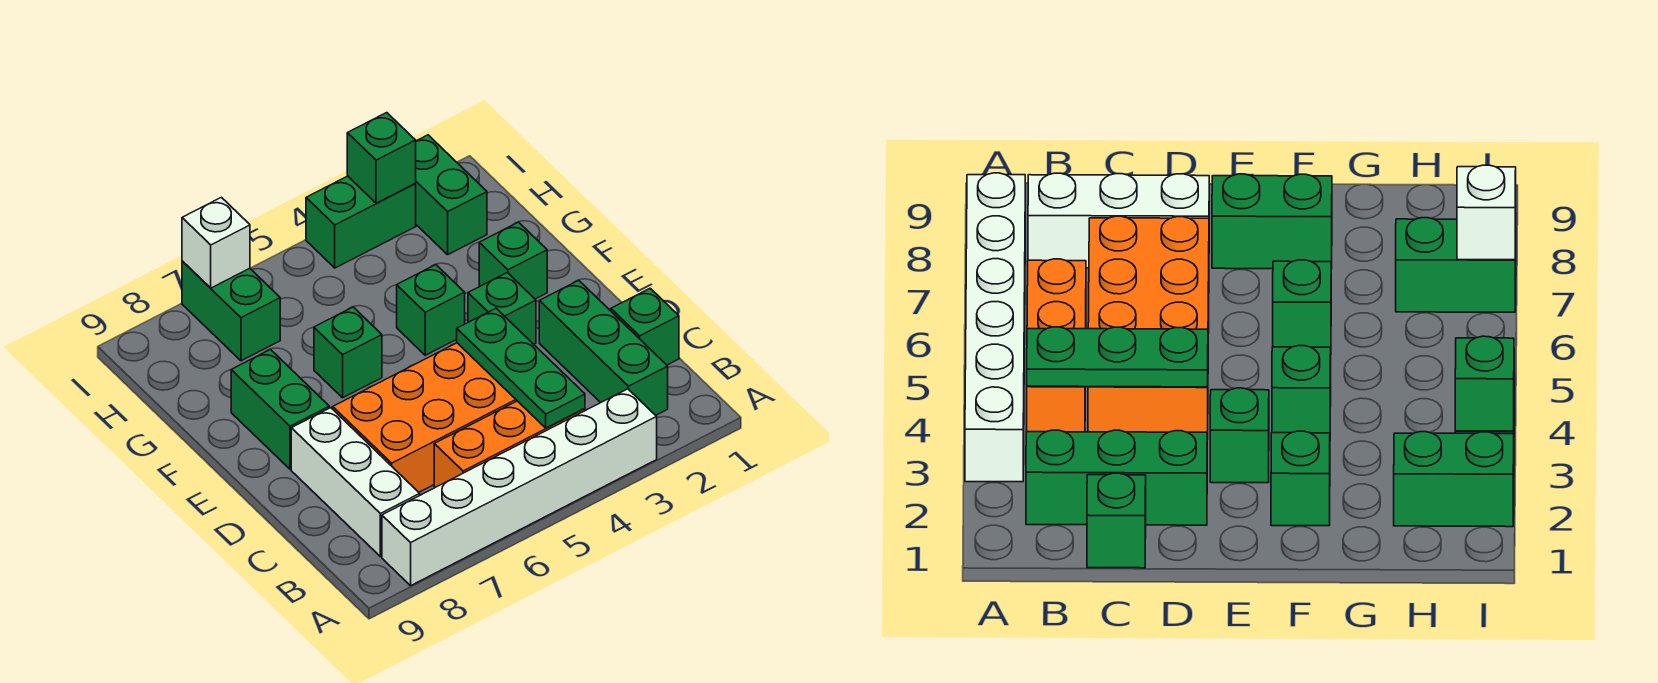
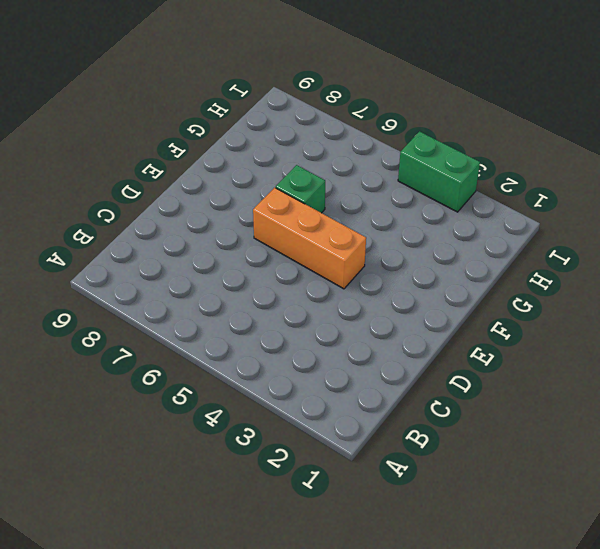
orange brick E4:E6 level 1 -> orange brick B4:B6 level 1
none -> white brick A3:A8 level 1
none -> green brick B2:D2 level 1
none -> white brick B8:D8 level 1

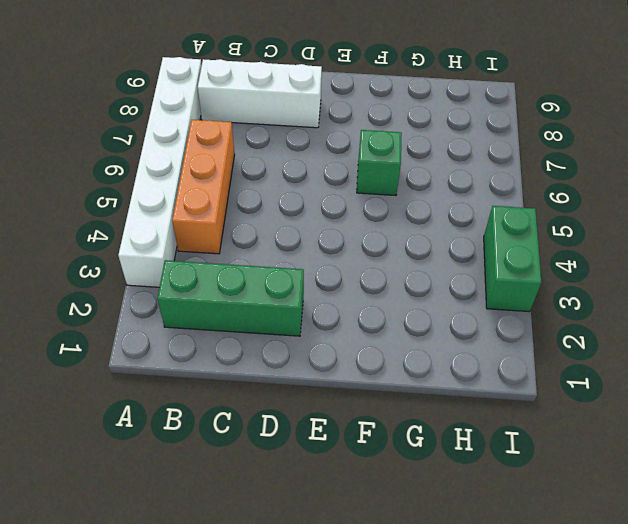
none -> green brick C1 level 1
none -> orange brick C4:D7 level 1
none -> green brick E3 level 1

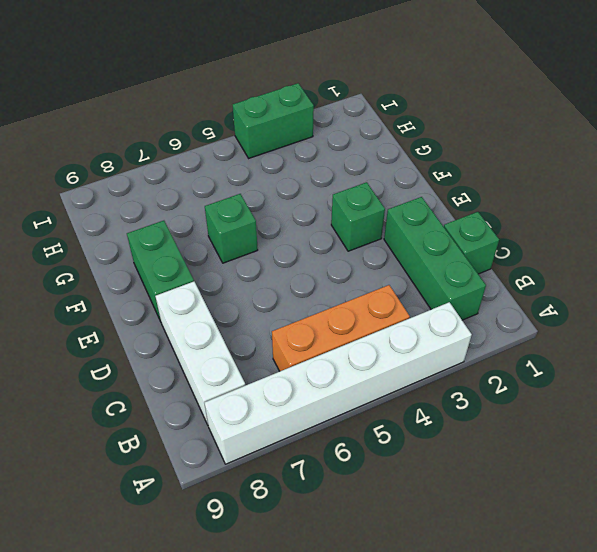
none -> orange brick C4:D7 level 1
none -> green brick F2 level 1
none -> green brick F4 level 1

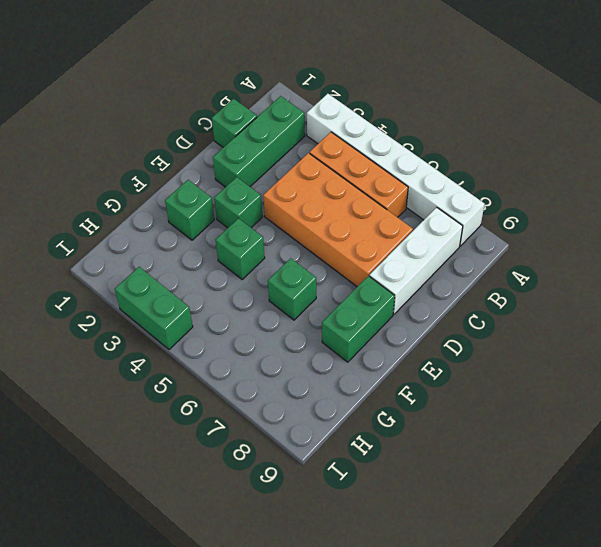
none -> green brick H2:I2 level 1
none -> green brick H7:I7 level 1
none -> green plate B4:D4 level 2

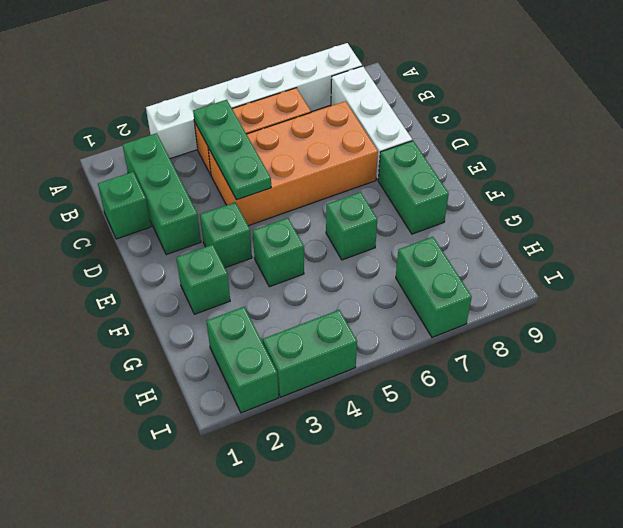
none -> green brick I3 level 2
none -> white brick I7 level 2

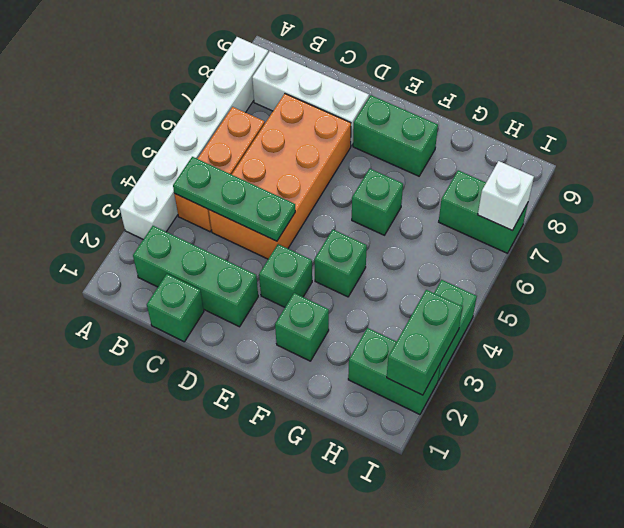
green brick I2:I3 level 2 -> green brick I3 level 2

